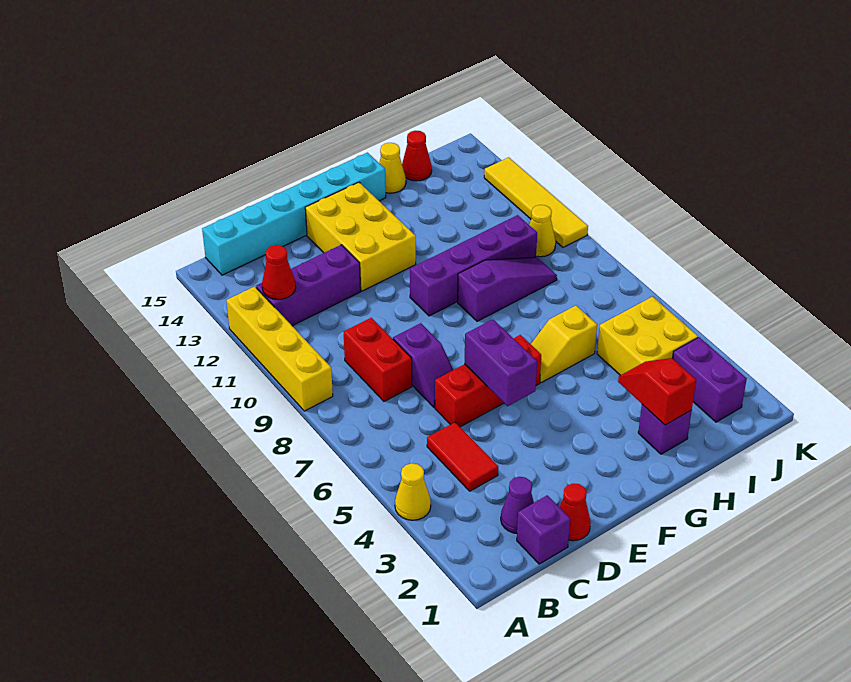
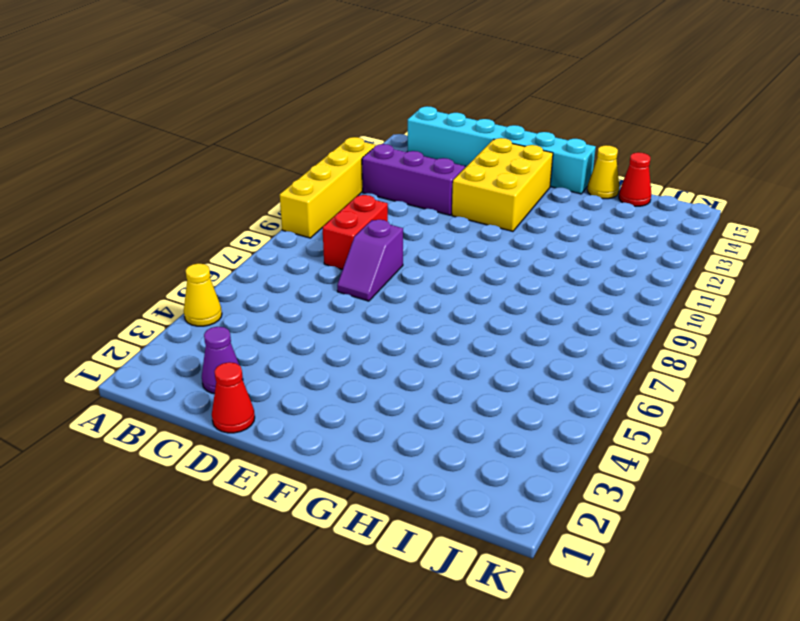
none -> purple brick C1 level 1
none -> red tile C4:C5 level 1
none -> red brick D6:F6 level 1

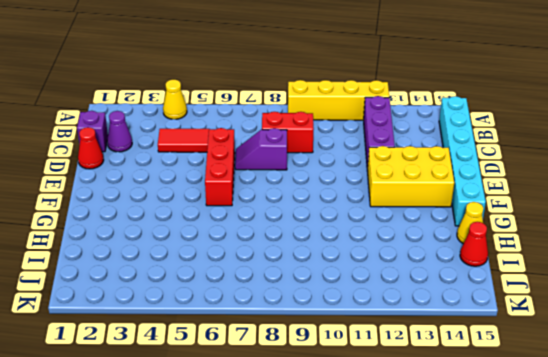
none -> purple brick F10:I10 level 1
none -> yellow slope G6:H6 level 1 top H
none -> purple slope G9:I9 level 1 top G

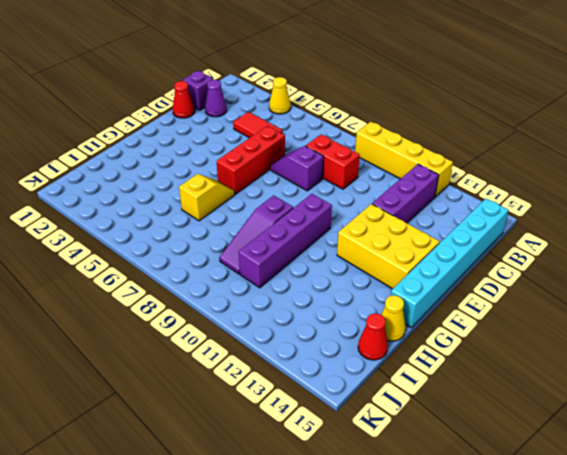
none -> purple brick H2 level 1
none -> yellow brick I4:J5 level 1
none -> purple brick J2:J3 level 1

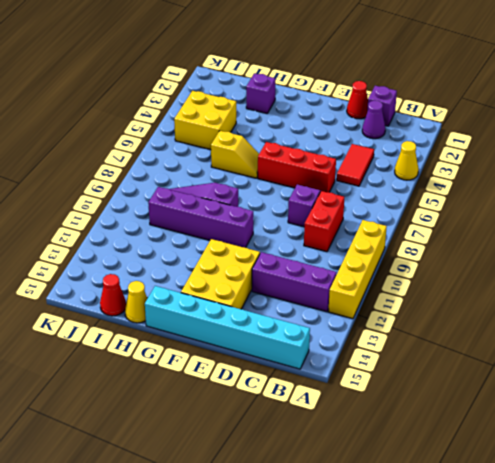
none -> purple brick J2:J3 level 1
none -> yellow cone J10 level 1
none -> yellow tile K10:K13 level 1

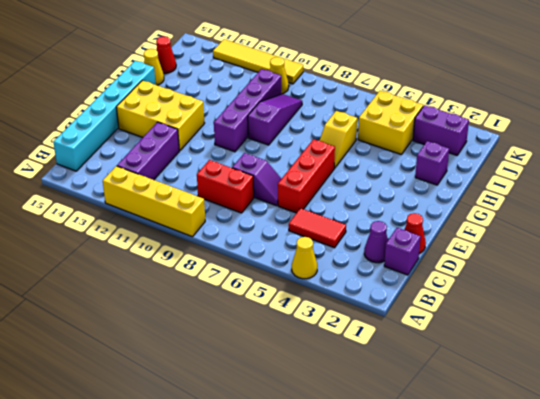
none -> red cone B12 level 2
none -> purple brick E5:E6 level 2
none -> red slope H2:H3 level 2 top 2

